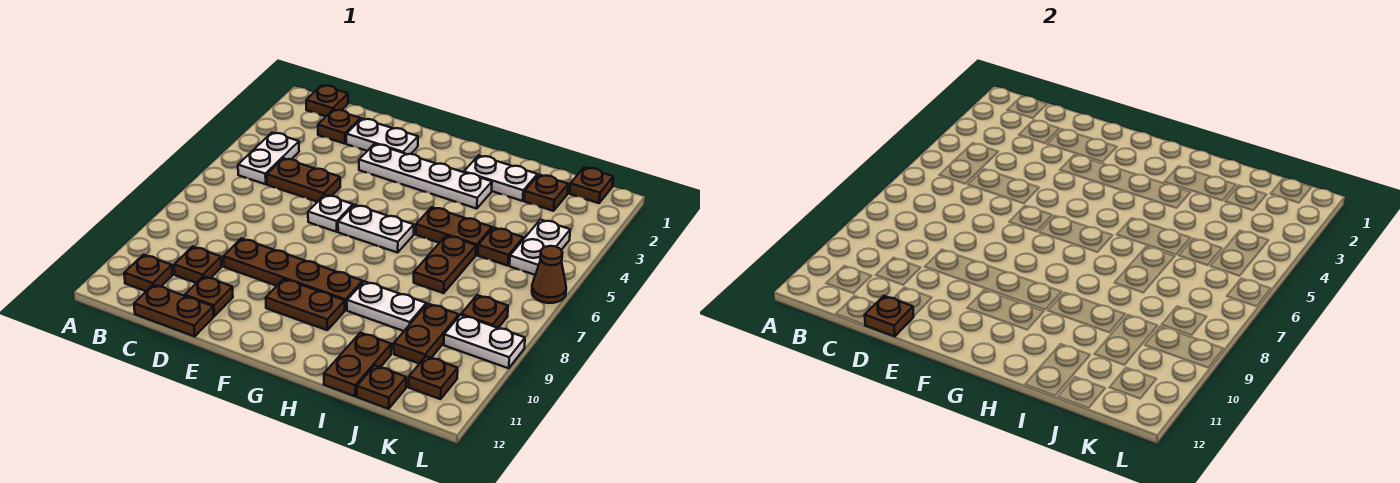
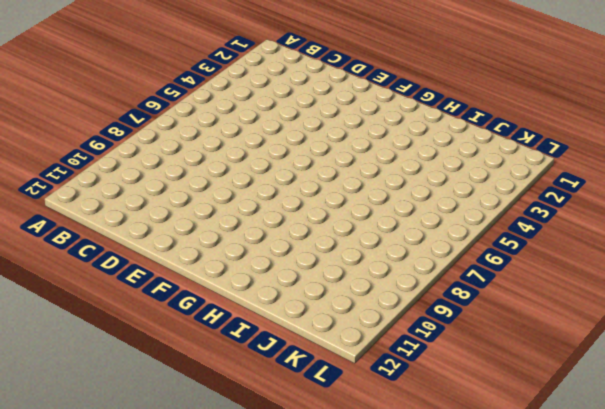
none -> brown plate B1 level 1
none -> white plate B4:B5 level 1
none -> brown plate B11 level 1
none -> brown plate C2 level 1

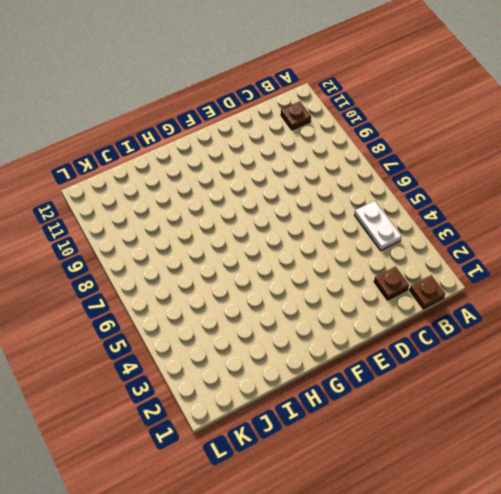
none -> brown plate C5:D5 level 1
none -> brown plate C10 level 1
none -> brown plate C12:D12 level 1
none -> white plate D2:E2 level 1

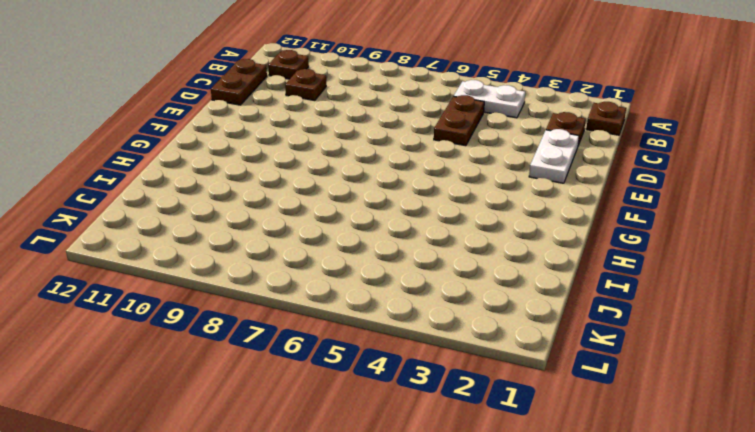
none -> brown plate D9:G9 level 1
none -> brown plate D11 level 1
none -> white plate E3:H3 level 1
none -> white plate E6 level 1

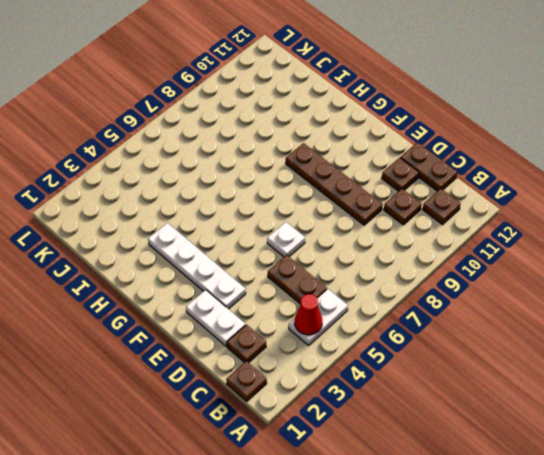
red cone B4 level 2 -> none
none -> white plate F6:G6 level 1
none -> brown plate F10:G10 level 1
none -> white plate H2:I2 level 1
none -> brown plate H5:I5 level 1

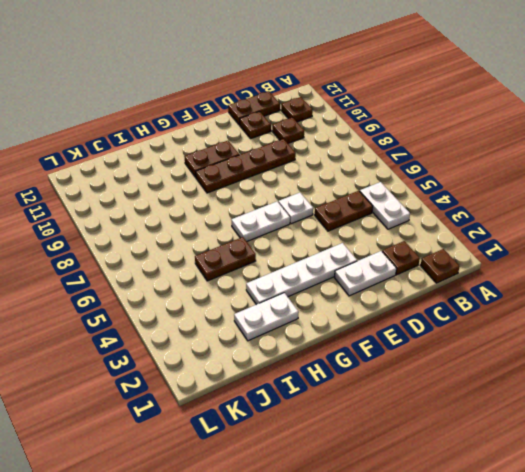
none -> white plate H9:I9 level 1
none -> brown plate I6:I7 level 1
none -> brown plate I11:I12 level 1
none -> brown plate J2 level 1

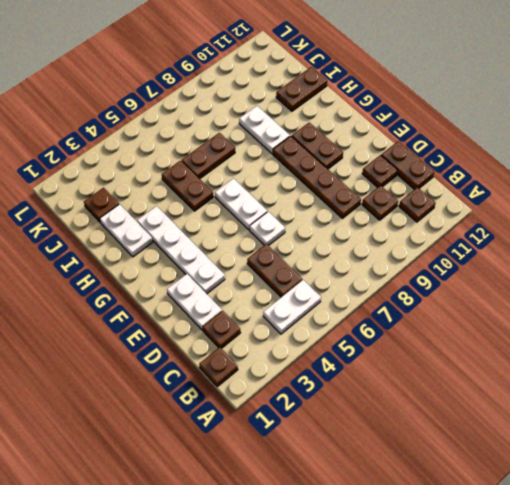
none -> brown plate J5 level 1
none -> brown plate J9:J10 level 1
none -> brown plate J12 level 1
none -> brown plate K1 level 1

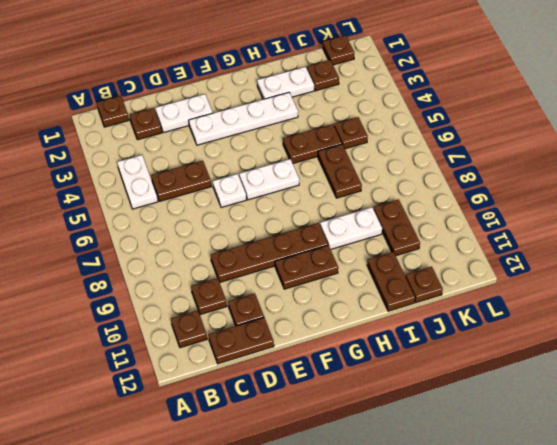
none -> white plate K4:K5 level 1
none -> brown plate K8 level 1
none -> white plate K9:L9 level 1
none -> brown plate K11 level 1

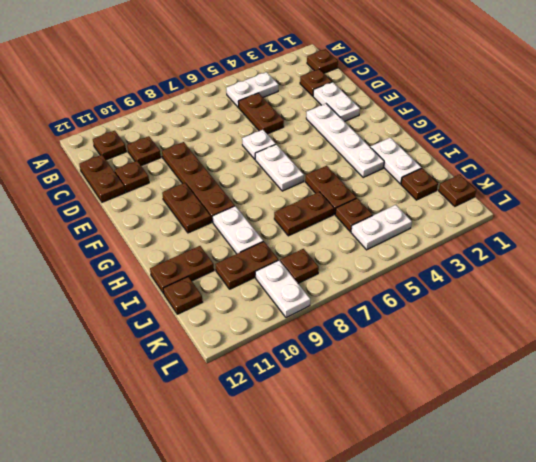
none -> brown plate K11 level 1
none -> brown cone L6 level 1
none -> brown plate D12 level 2

